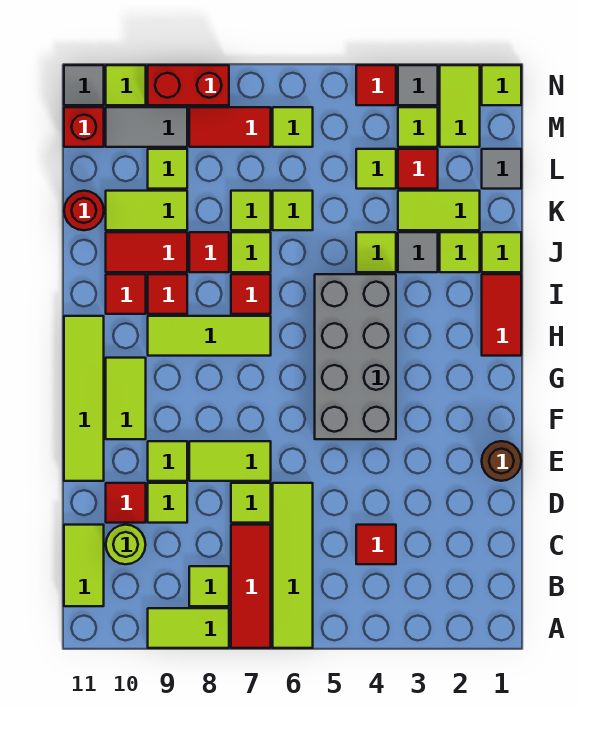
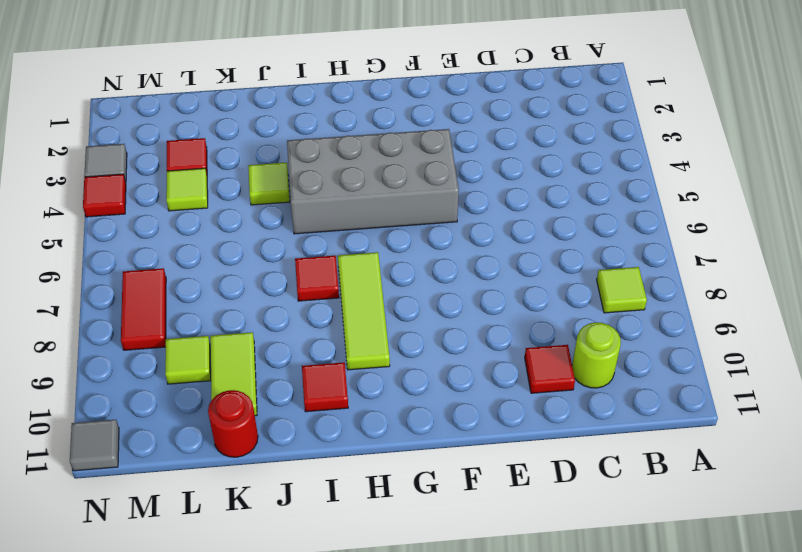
none -> lime tile A6:D6 level 1
none -> red tile A7:C7 level 1
none -> lime tile A8:A9 level 1
none -> lime tile B11:C11 level 1

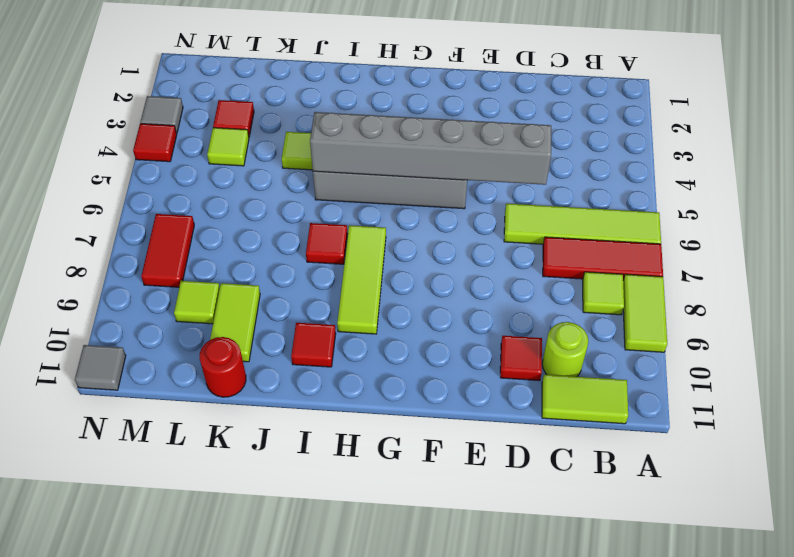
grey brick D5:I5 level 2 -> none
none -> red tile C4 level 1
none -> lime tile D7 level 1
none -> lime tile D9 level 1
none -> brown round brick E1 level 1

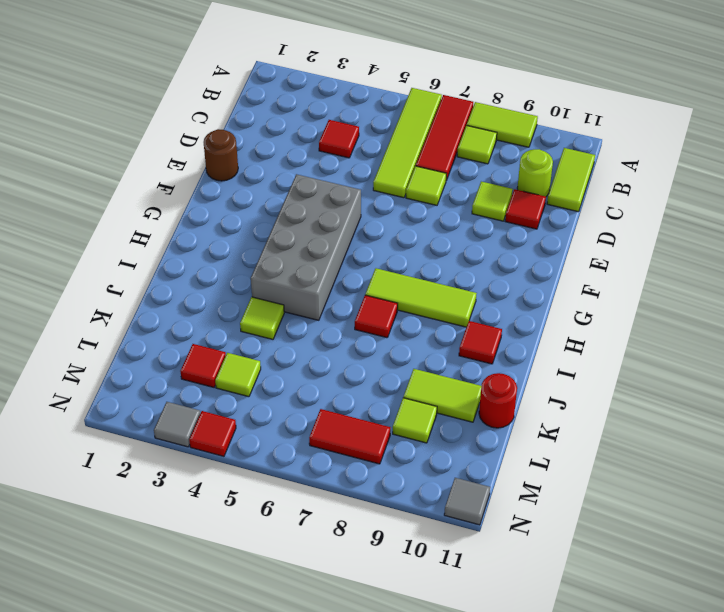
none -> lime tile E7:E8 level 1
none -> lime tile E9 level 1
none -> lime tile E11:H11 level 1
none -> lime tile F10:G10 level 1

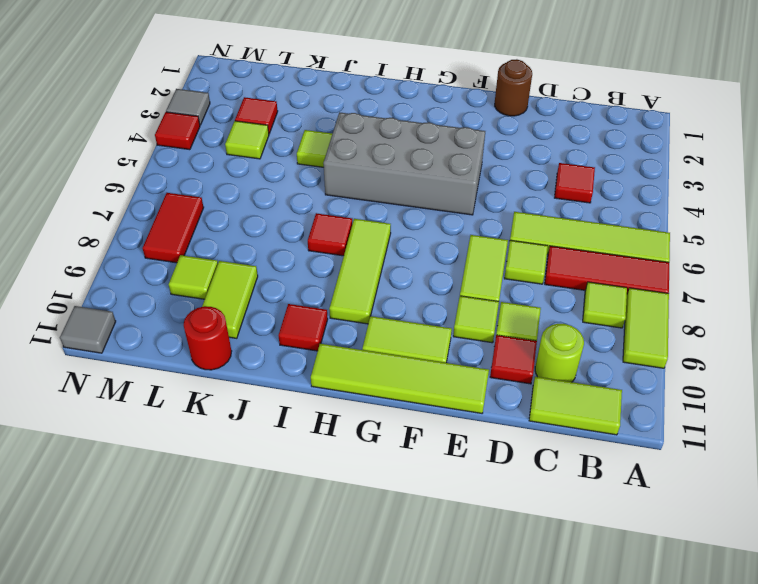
none -> red tile H1:I1 level 1
none -> red tile I9 level 1
none -> lime tile J1 level 1
none -> lime tile J2 level 1

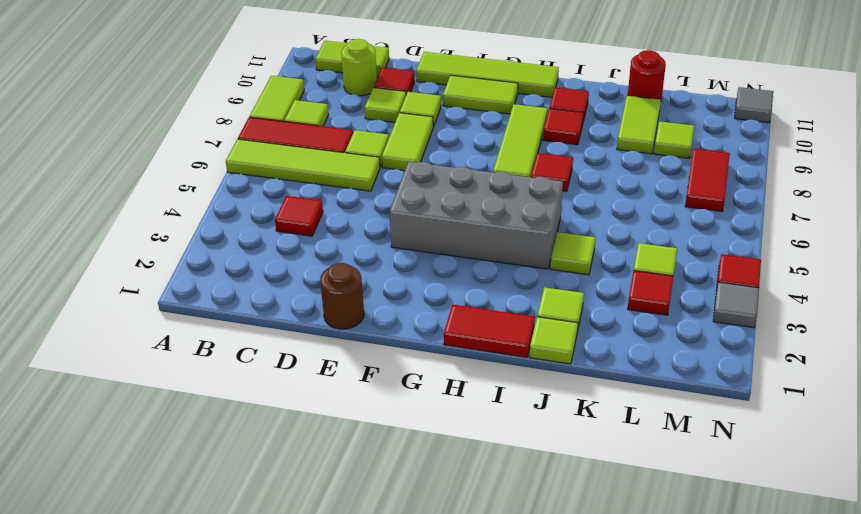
none -> grey tile J3 level 1
none -> lime tile J7 level 1
none -> red tile J8 level 1
none -> red tile J9:J10 level 1

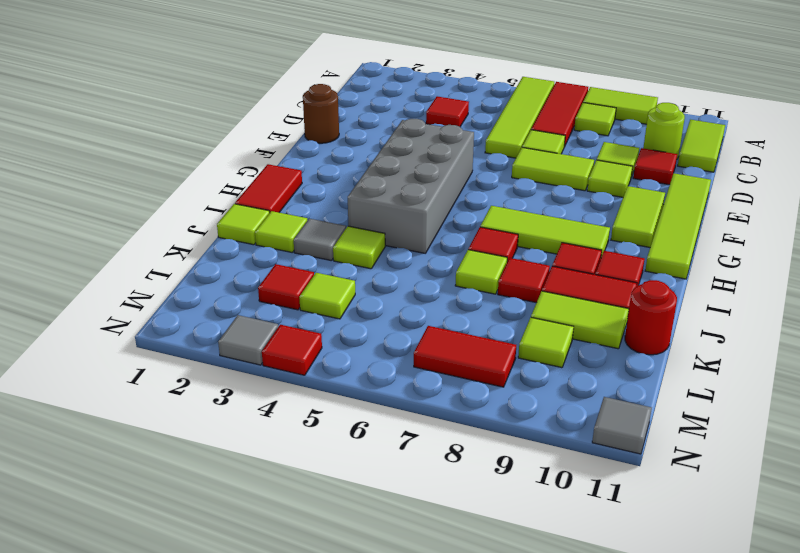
none -> lime tile K2:K3 level 1
none -> lime tile K6 level 1
none -> lime tile K7 level 1
none -> grey tile L1 level 1

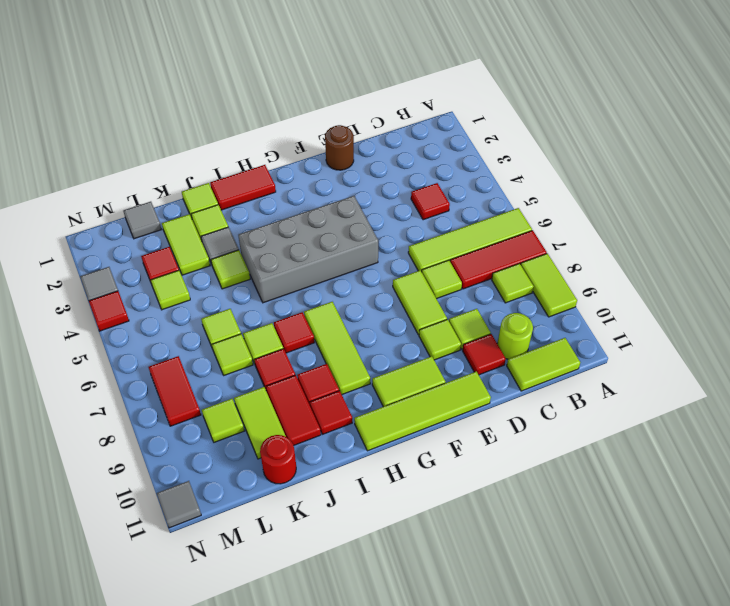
none -> lime tile M2:N2 level 1
none -> lime tile M3 level 1
none -> lime tile M6 level 1
none -> grey tile M9:M10 level 1

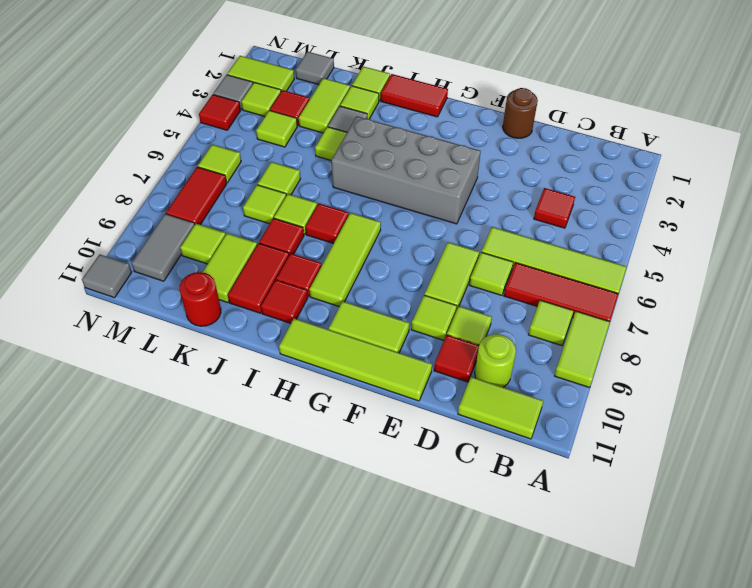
none -> red brick M11 level 1
none -> lime tile N1 level 1
none -> red brick N8:N9 level 1
none -> lime tile N10 level 1

